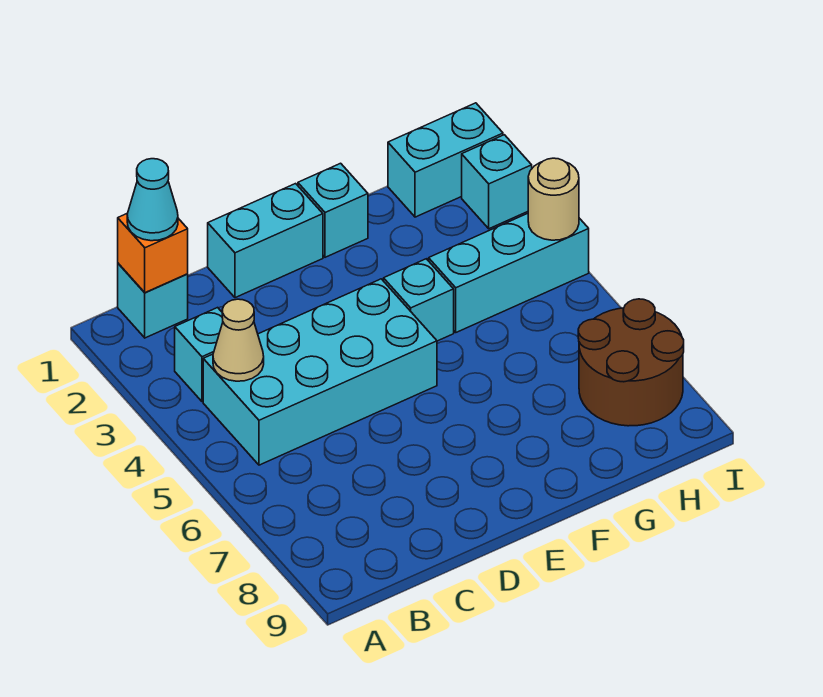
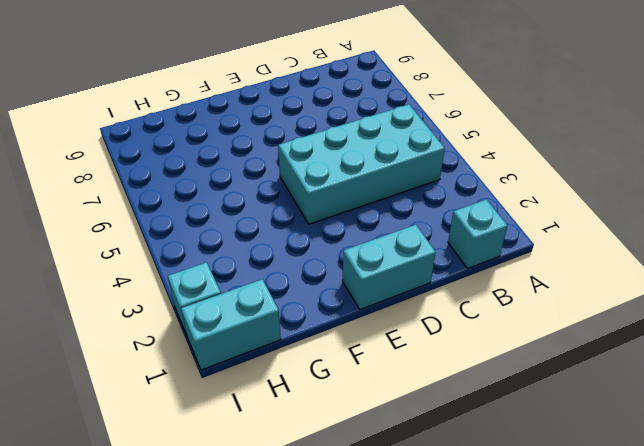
none -> cyan brick B3 level 1
none -> cyan brick F1 level 1
none -> cyan brick F4 level 1

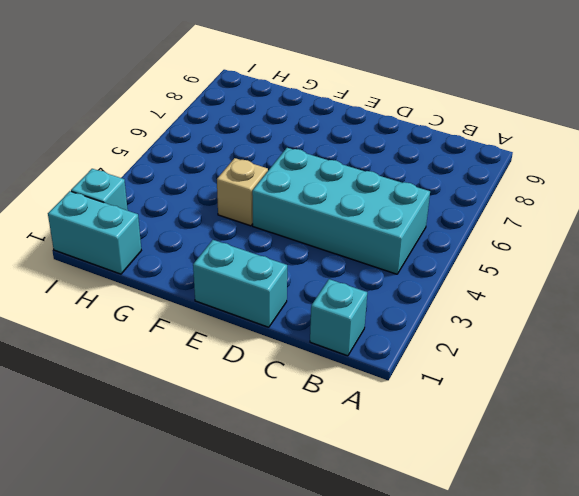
tan brick F4 level 1 -> cyan brick F4 level 1
none -> cyan brick B3 level 1
none -> cyan brick F1 level 1
none -> cyan brick G4:I4 level 1

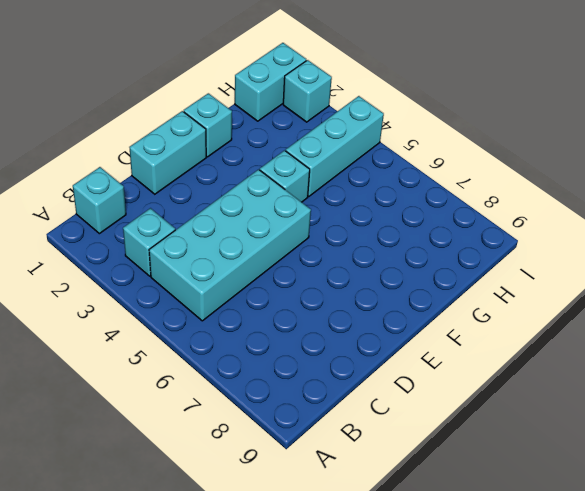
none -> brown round brick H7:I8 level 1
none -> orange brick B1 level 2
none -> tan cone B4 level 2

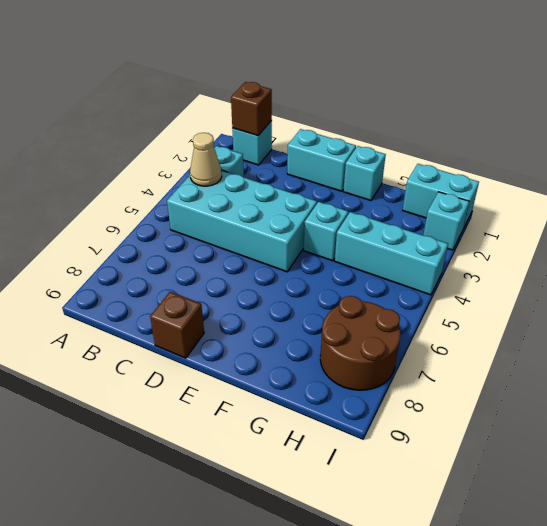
brown brick B1 level 2 -> orange brick B1 level 2
brown brick D9 level 1 -> none
none -> tan round brick I4 level 2
none -> cyan cone B1 level 3

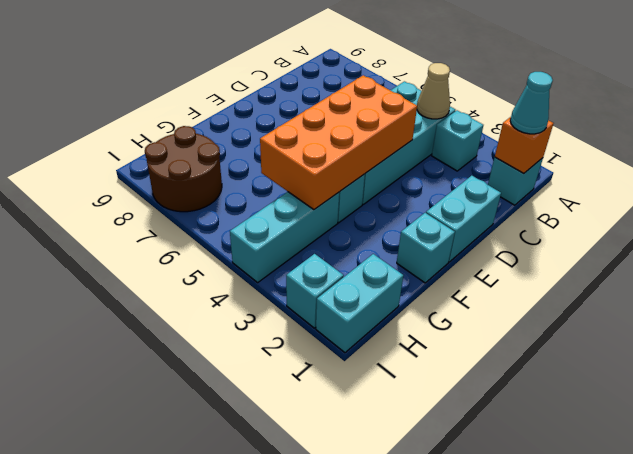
orange brick D4:G5 level 2 -> none
none -> tan round brick I4 level 2

